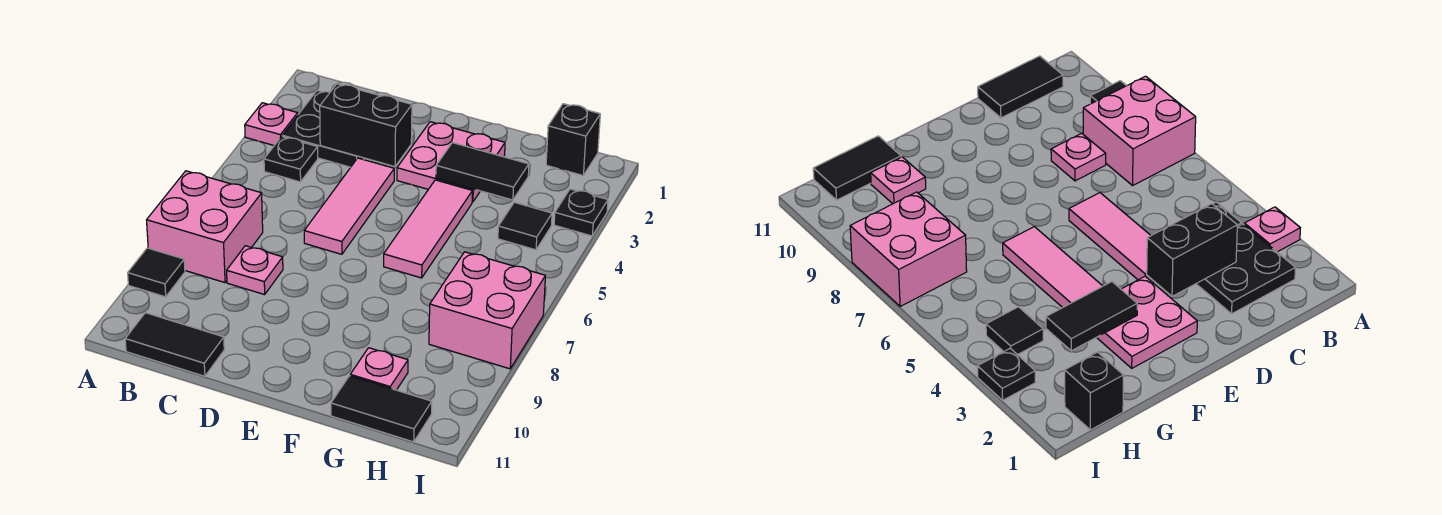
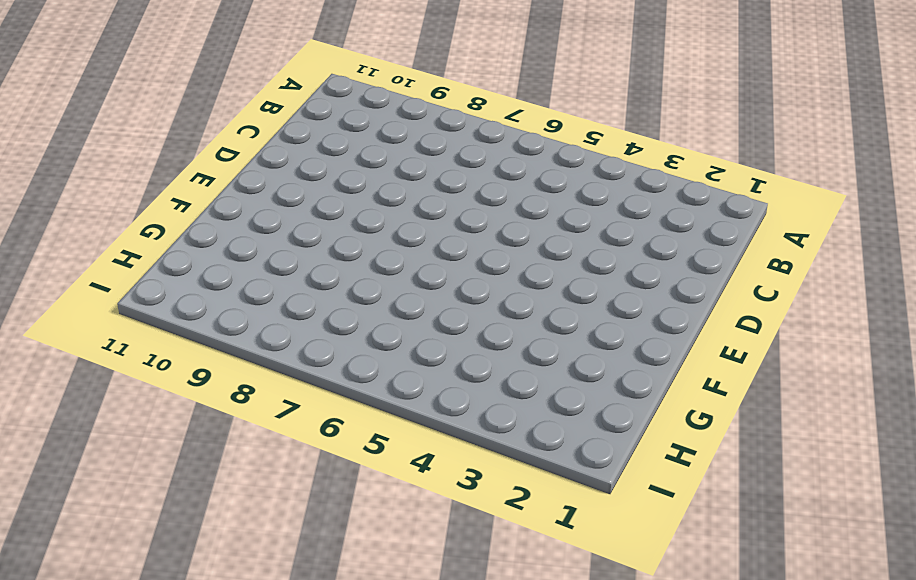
none -> pink plate A3 level 1
none -> pink brick A7:B8 level 1
none -> black tile A9 level 1

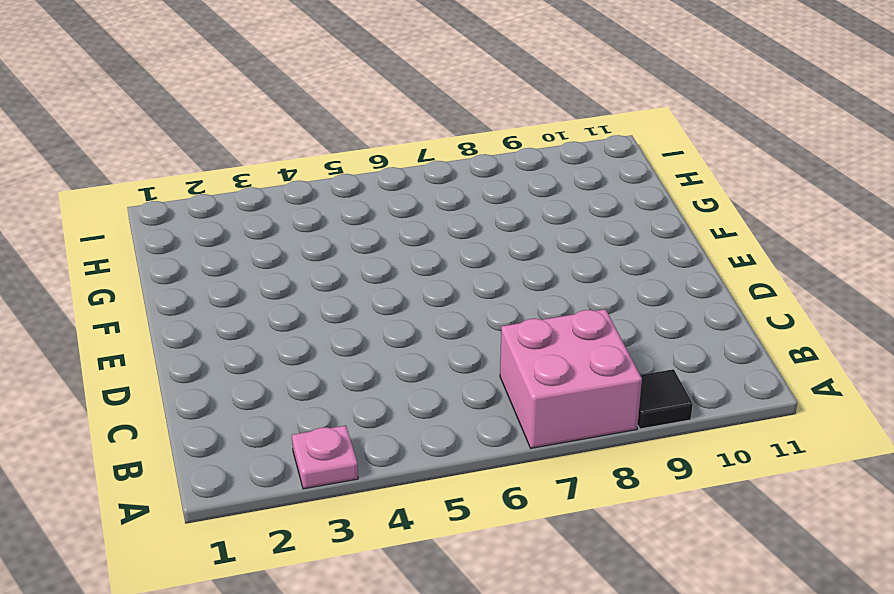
none -> black plate B2:C3 level 1
none -> black plate B4 level 1
none -> black tile B11:C11 level 1

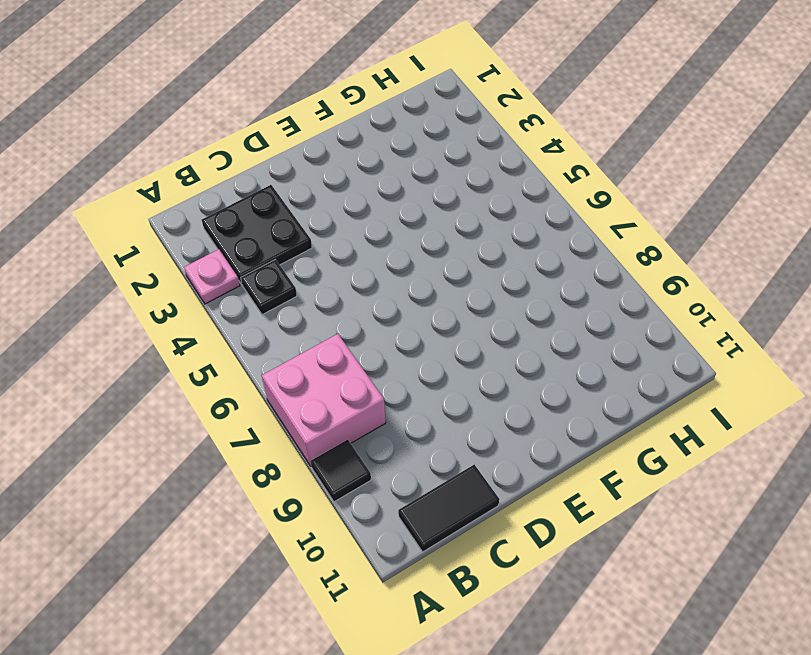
none -> pink plate C8 level 1
none -> pink tile D4:D6 level 1
none -> pink plate E2:F3 level 1

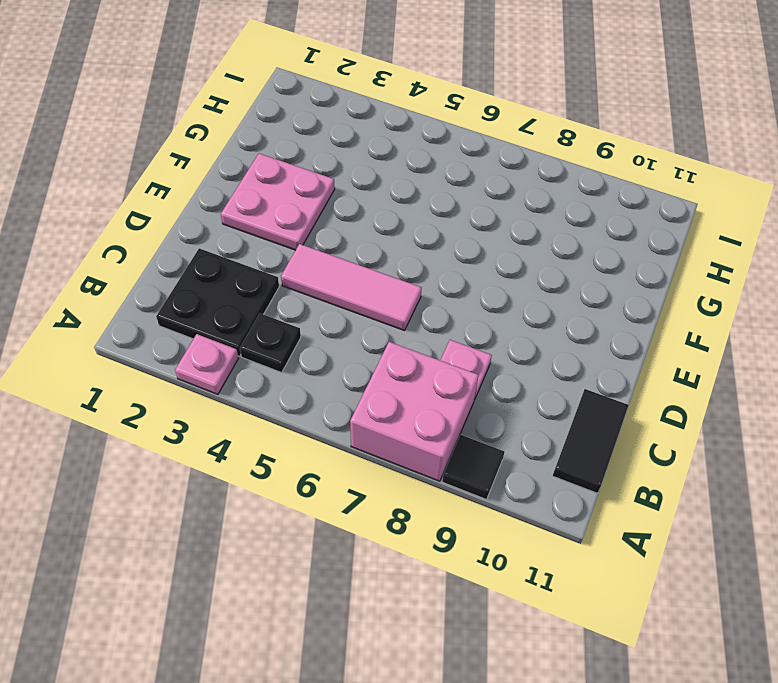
none -> pink tile F4:F6 level 1
none -> pink plate G10 level 1
none -> black tile G11:H11 level 1

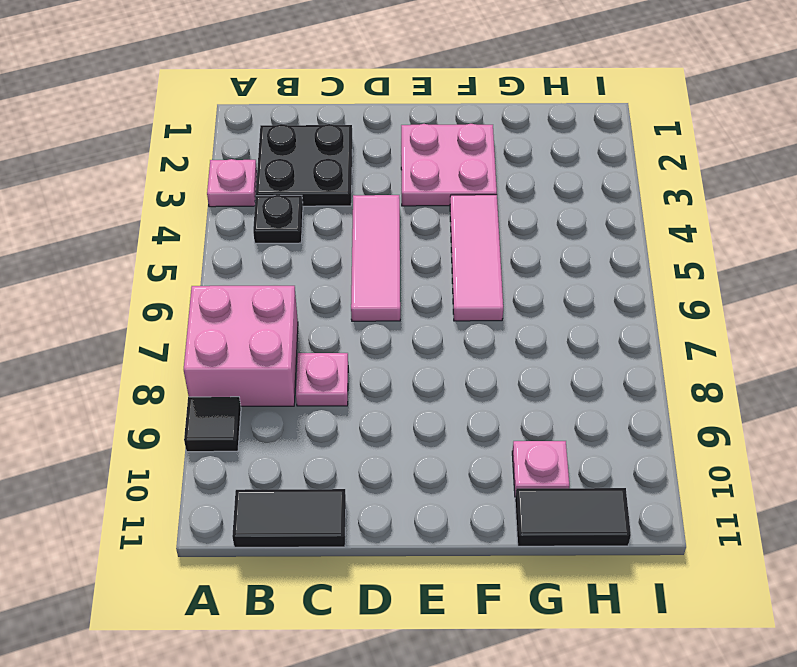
none -> black brick H1 level 1
none -> black tile H4 level 1
none -> pink brick H7:I8 level 1

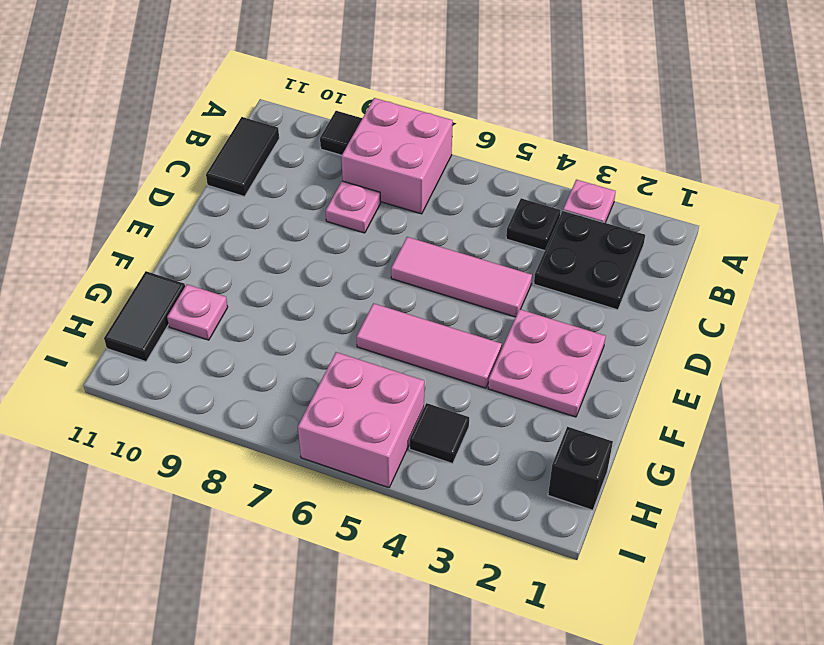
pink brick H5:I6 level 1 -> pink brick H7:I8 level 1
none -> black plate I3 level 1
none -> black brick C3:D3 level 2
none -> black tile F3:G3 level 2

